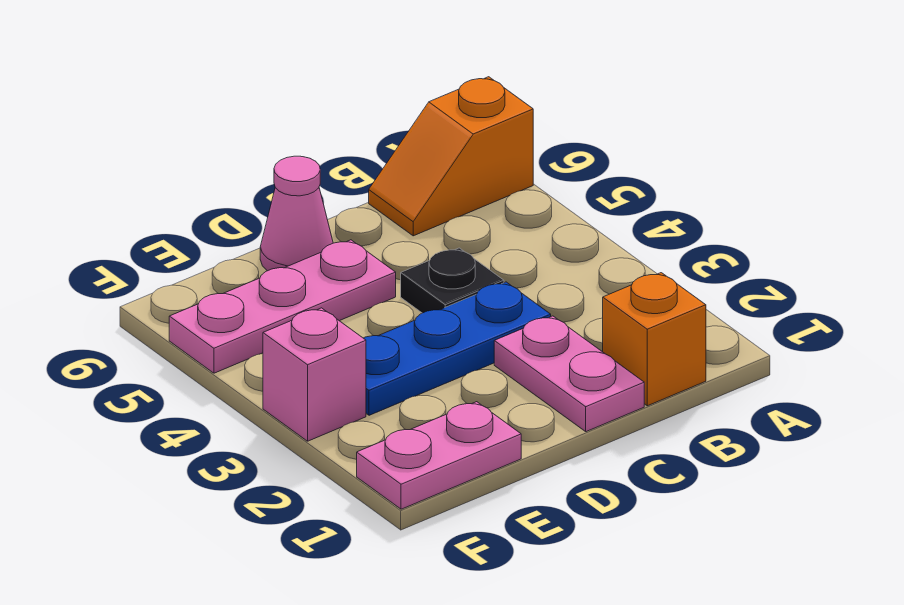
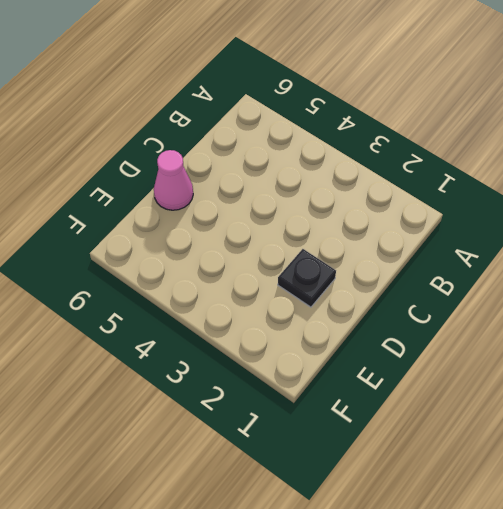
black plate D2 level 1 -> black plate C4 level 1
none -> orange slope A6:B6 level 1 top A
none -> orange brick B1 level 1

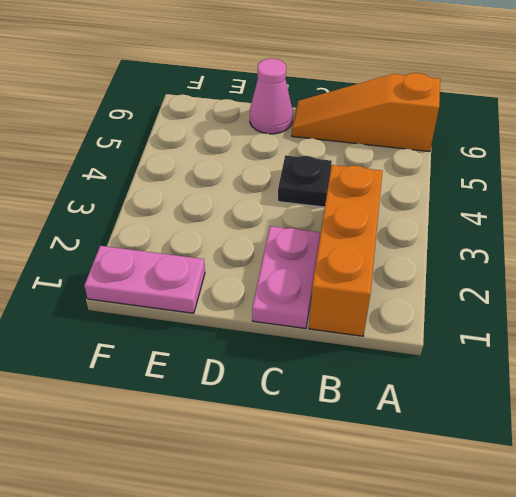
orange slope A6:C6 level 1 top A -> orange slope A6:B6 level 1 top A
orange brick B1:B3 level 1 -> orange brick B1 level 1
none -> blue plate C3:E3 level 1
none -> pink plate D5:F5 level 1

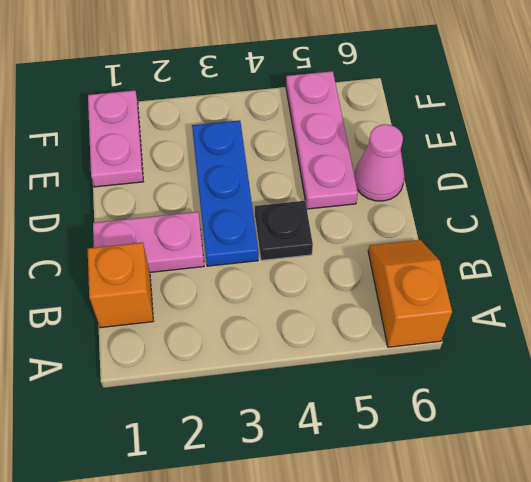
none -> pink brick F3 level 1

